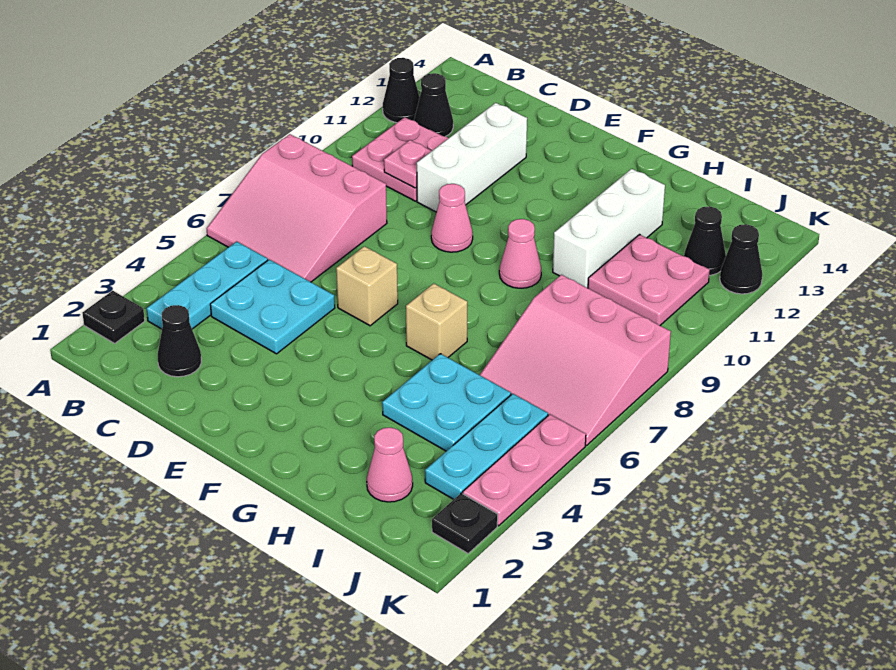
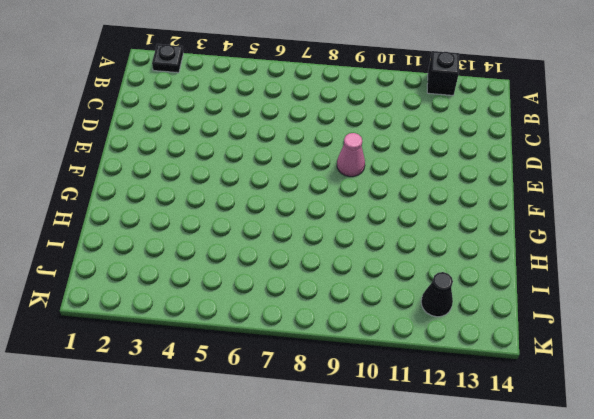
black brick A12 level 1 -> black cone A12 level 1
none -> pink slope A6:C8 level 1 top 8
none -> cyan plate B3:B5 level 1
none -> pink plate B10:C11 level 1

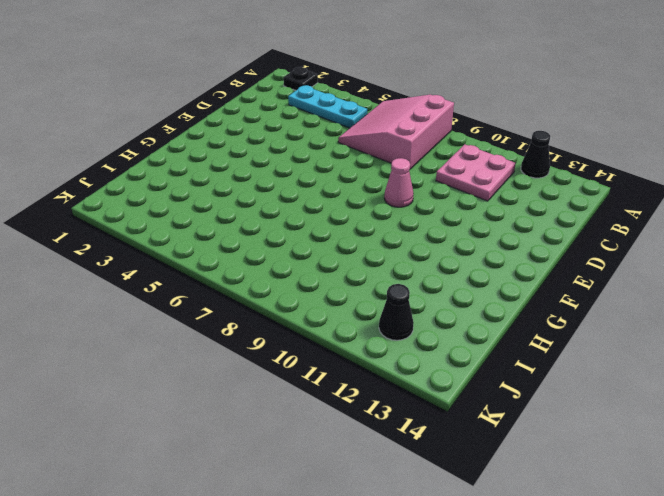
none -> black cone B12 level 1
none -> black cone C2 level 1
none -> cyan plate C4:D5 level 1

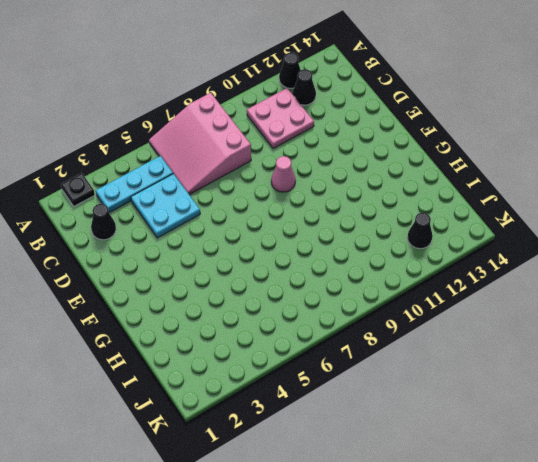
none -> white brick D10:D12 level 1
none -> tan brick E6 level 1
none -> tan brick G6 level 1

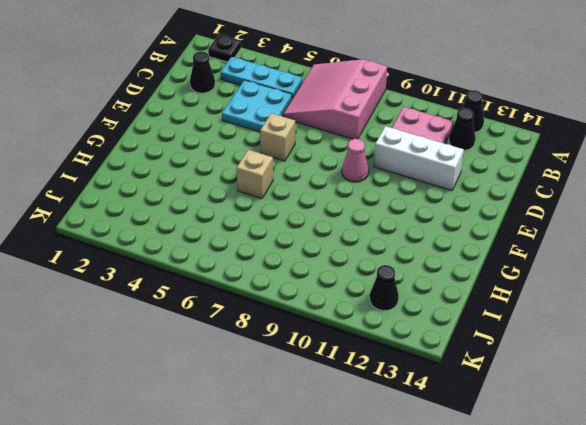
none -> pink cone G9 level 1
none -> cyan plate H4:I5 level 1
none -> white brick H10:H12 level 1

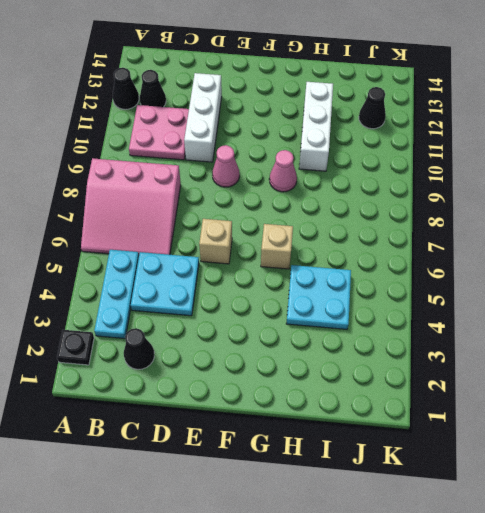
none -> pink cone I2 level 1
none -> pink slope I6:K8 level 1 top 8
none -> pink plate I10:J11 level 1

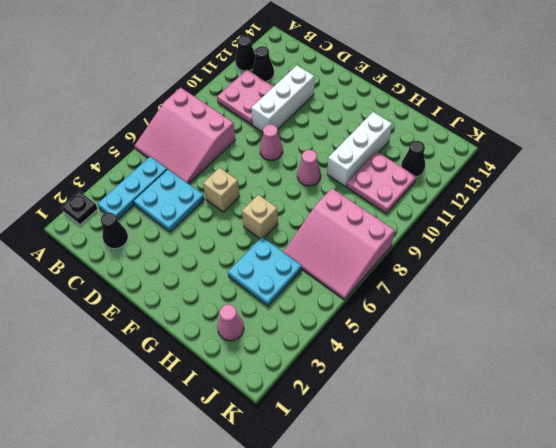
none -> cyan plate J3:J5 level 1
none -> black plate K2 level 1
none -> pink plate K3:K5 level 1

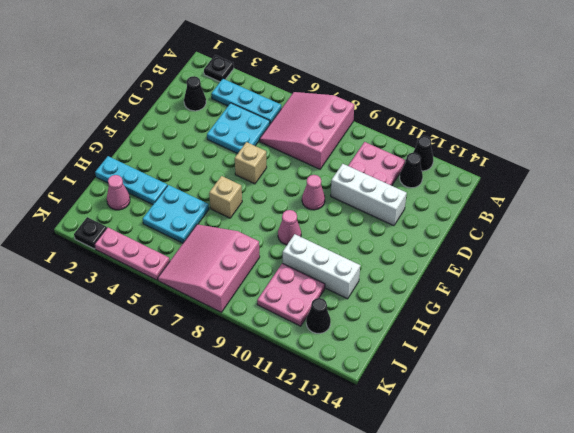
cyan plate H1:H3 level 1 -> cyan plate J3:J5 level 1
none -> black cone K12 level 1
none -> pink plate C10 level 2

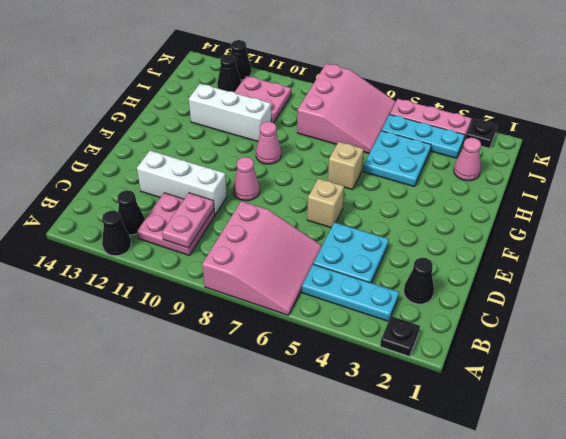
pink plate B10:C10 level 2 -> pink plate C10 level 2

